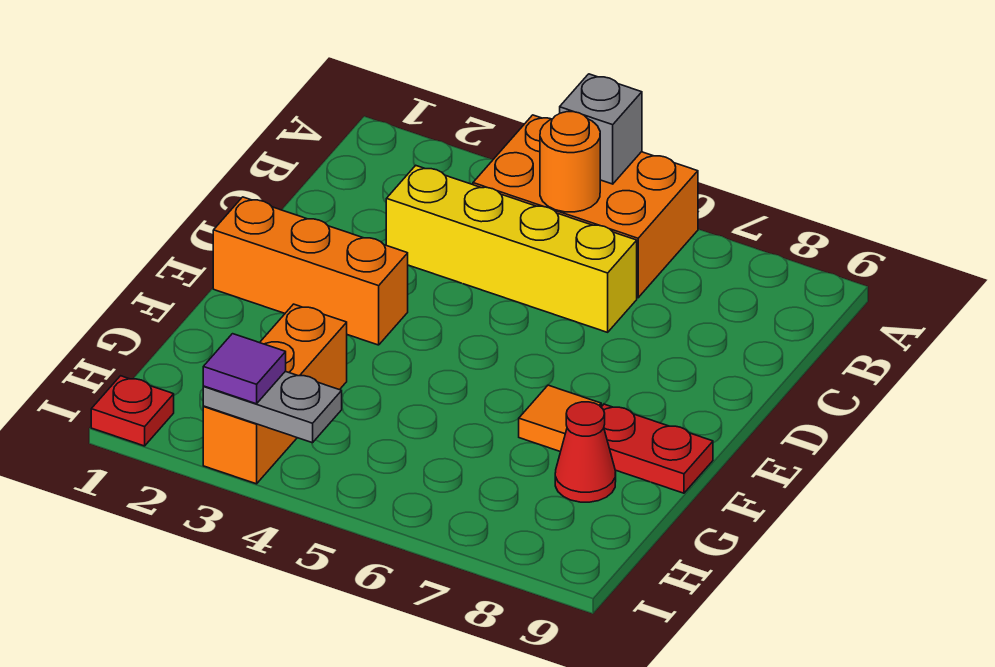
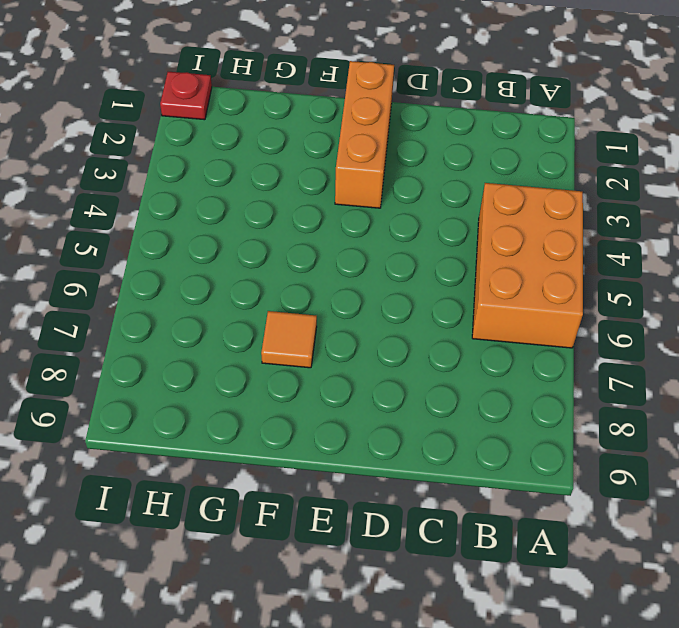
none -> yellow brick C3:C6 level 1
none -> red plate F8:F9 level 1
none -> orange brick G3:I3 level 1

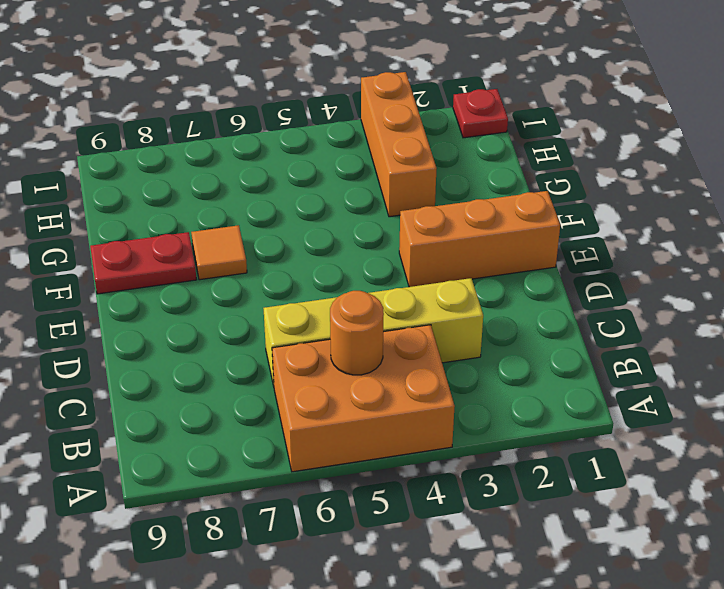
none -> red cone G8 level 1
none -> grey brick A5 level 2
none -> grey plate I3:I4 level 2

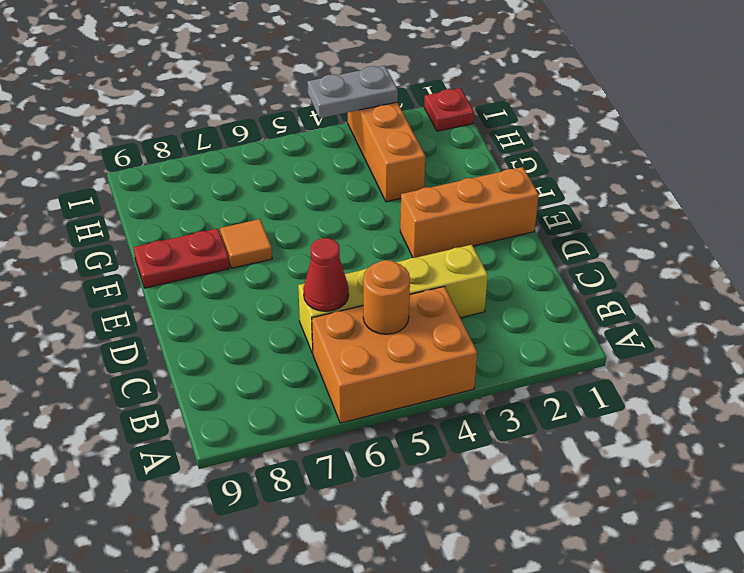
red cone C6 level 2 -> red cone G8 level 1
none -> grey brick A5 level 2
none -> purple tile I3 level 3

